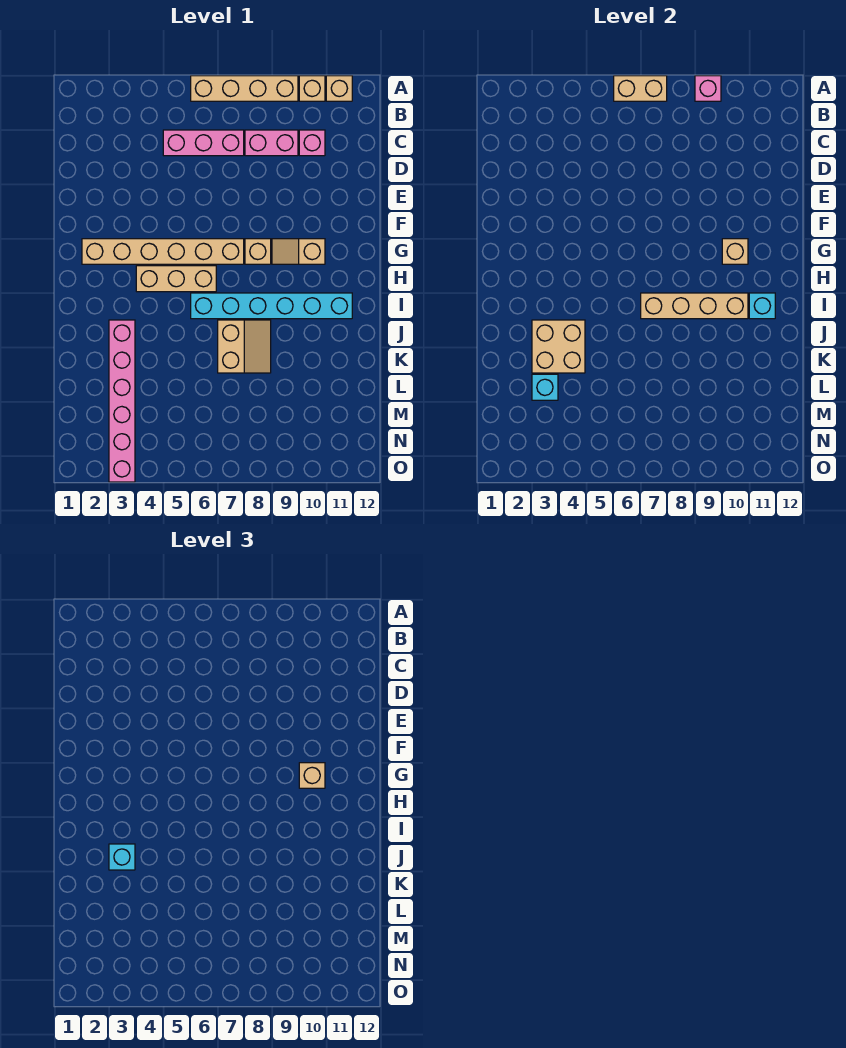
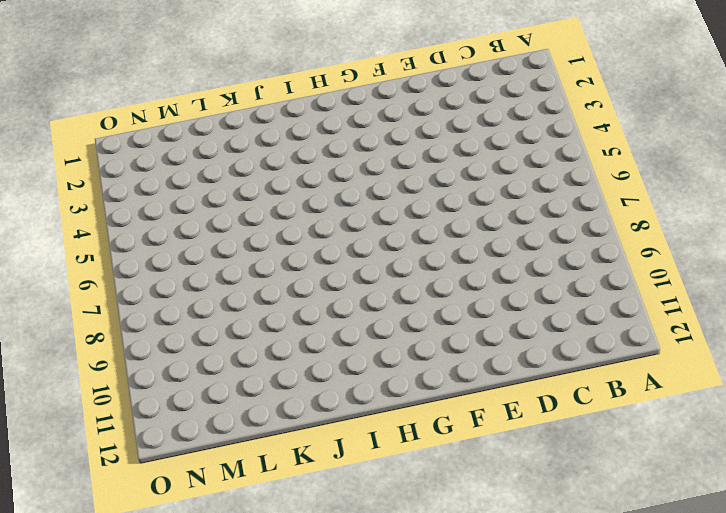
none -> tan brick A6:A9 level 1
none -> tan brick A10 level 1
none -> tan brick A11 level 1

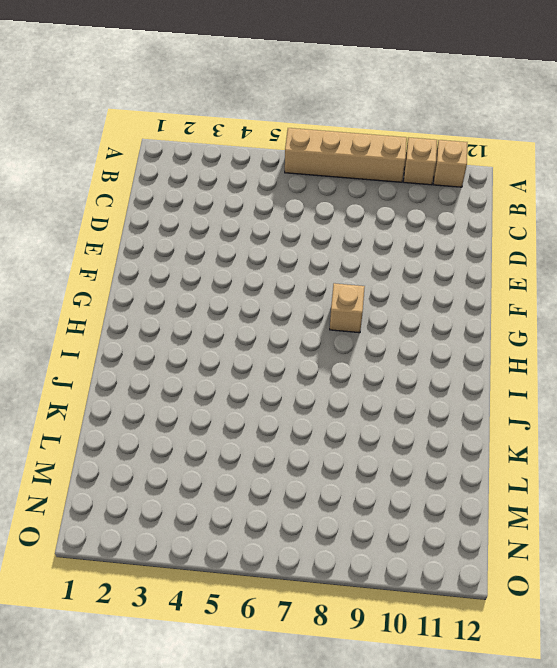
none -> pink brick C5:C7 level 1
none -> pink brick C8:C9 level 1
none -> pink brick C10 level 1

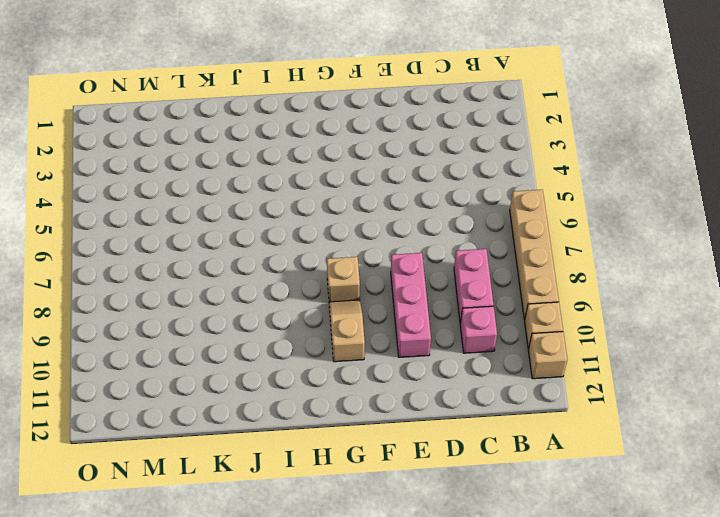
pink brick E8:E10 level 1 -> pink brick C5:C7 level 1
none -> tan brick G2:G7 level 1
none -> tan brick H4:H6 level 1
none -> cyan brick I6:I11 level 1

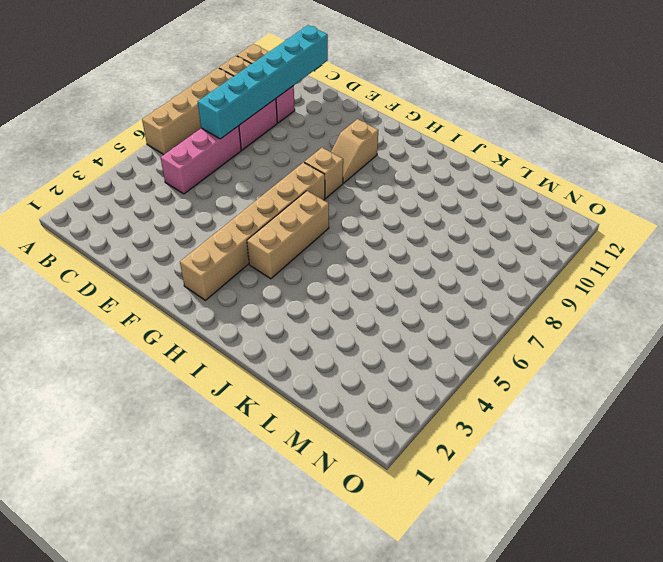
cyan brick C7:C12 level 2 -> cyan brick I6:I11 level 1
none -> pink brick J3:O3 level 1
none -> tan slope J7:K8 level 1 top 7
none -> tan brick A6:A7 level 2

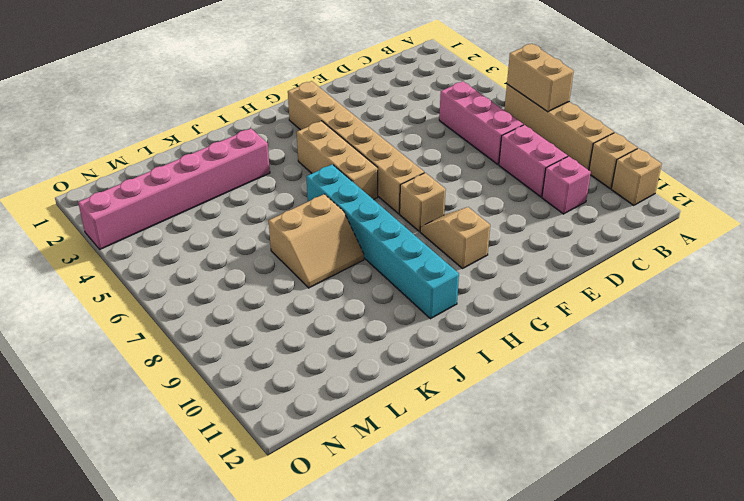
none -> pink brick A9 level 2
none -> tan brick G10 level 2
none -> tan brick I7:I10 level 2

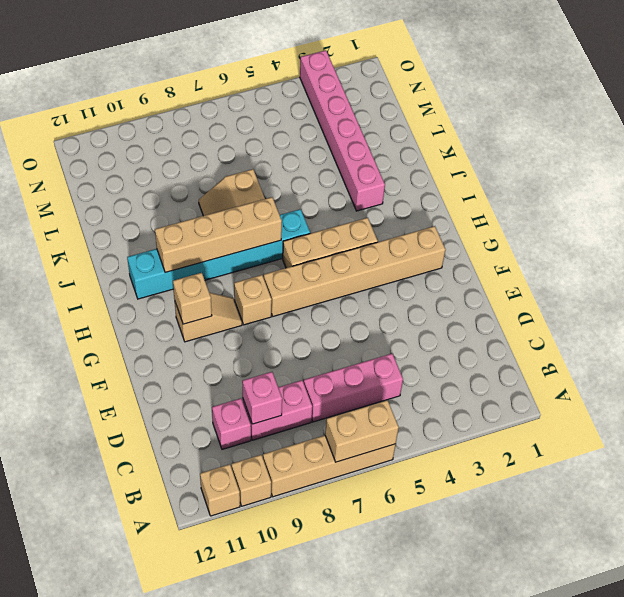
pink brick C9 level 2 -> pink brick A9 level 2
none -> cyan brick I11 level 2
none -> tan brick J3:K4 level 2
none -> cyan brick L3 level 2

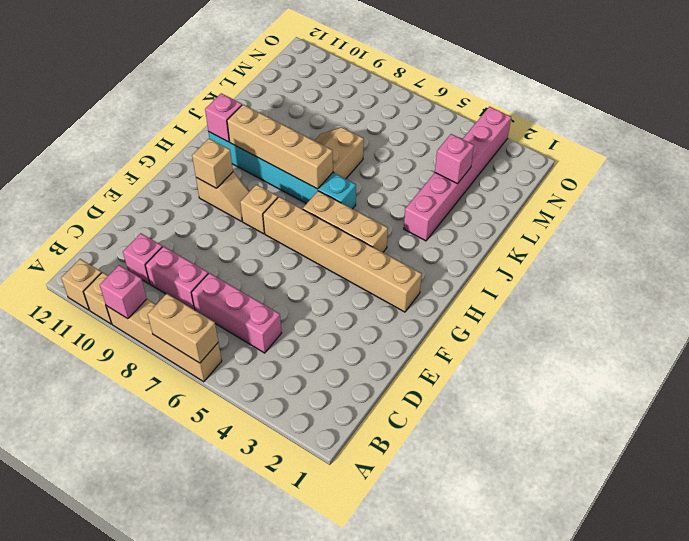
pink brick I11 level 2 -> cyan brick I11 level 2
pink brick L3 level 2 -> cyan brick L3 level 2
none -> tan brick J3:K4 level 2
none -> tan brick G10 level 3
none -> cyan brick J3 level 3

